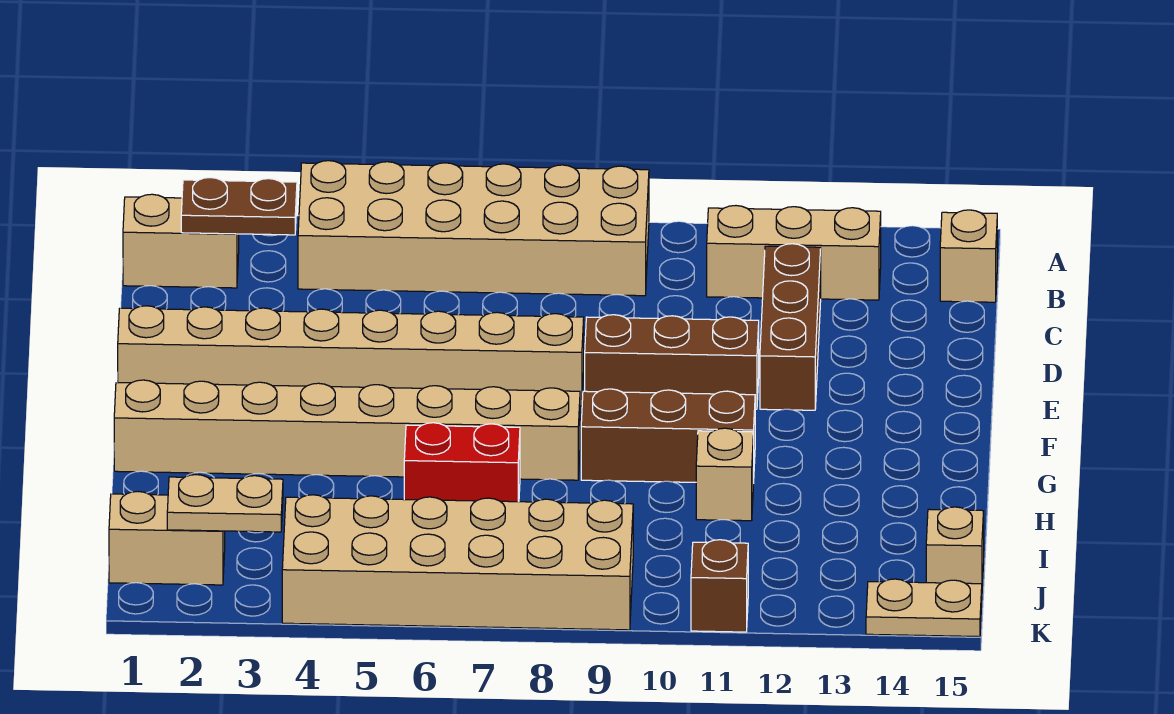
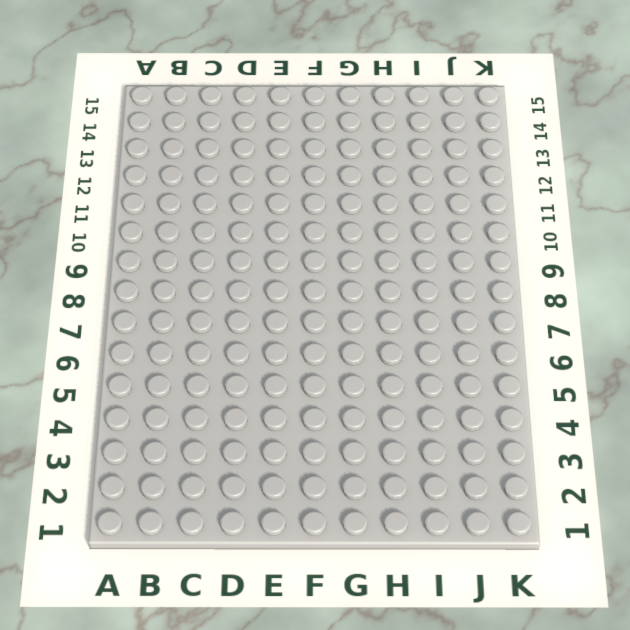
none -> tan brick A4:B9 level 1
none -> tan brick B1:B2 level 1
none -> tan brick B11:B13 level 1

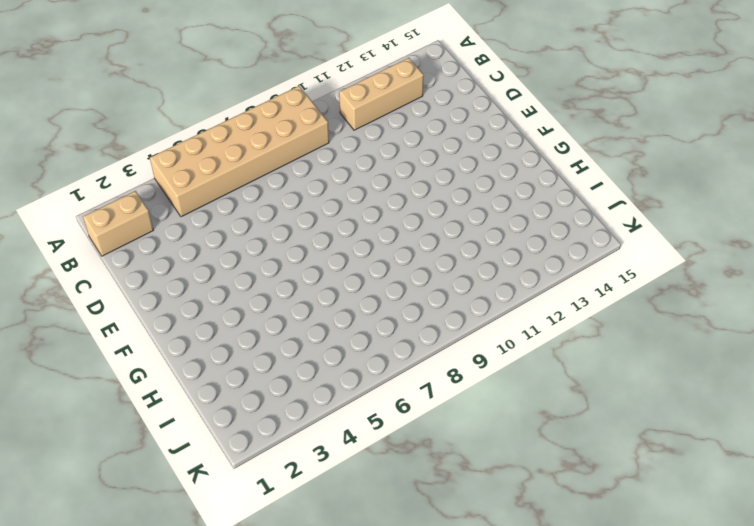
none -> tan brick B15 level 1
none -> brown brick C12:E12 level 1
none -> tan brick E1:E8 level 1

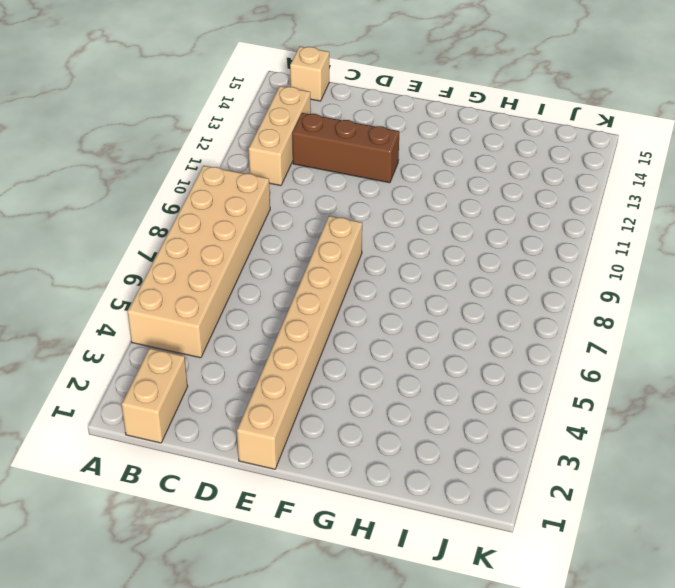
none -> brown brick E9:E11 level 1
none -> tan brick G1:G8 level 1
none -> brown brick G9:G11 level 1

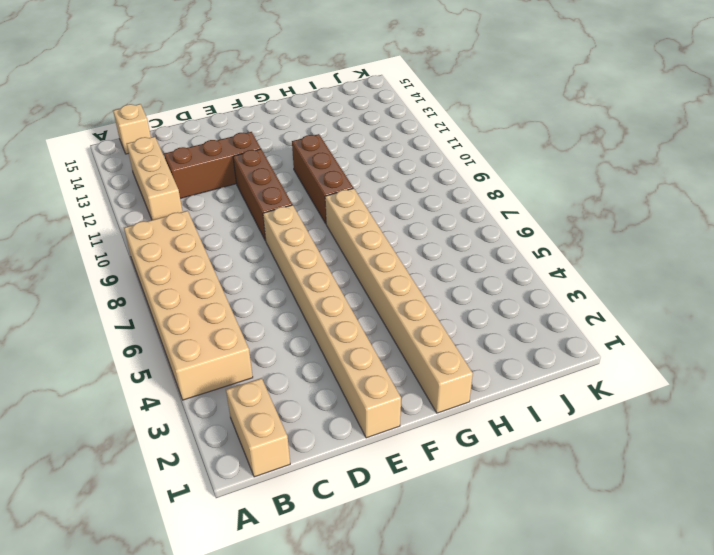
none -> red brick H6:H7 level 1
none -> tan brick H11 level 1
none -> tan brick J1:J2 level 1

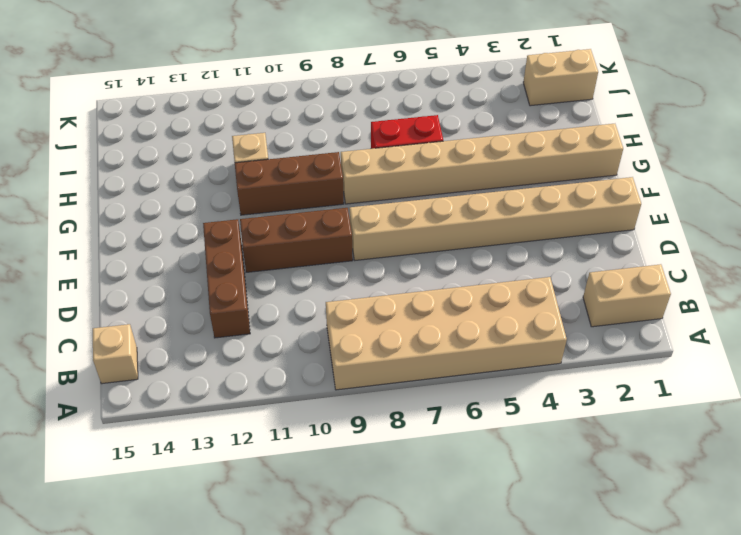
none -> tan brick B11:B13 level 1
none -> tan brick J4:K9 level 1
none -> tan brick J15 level 1

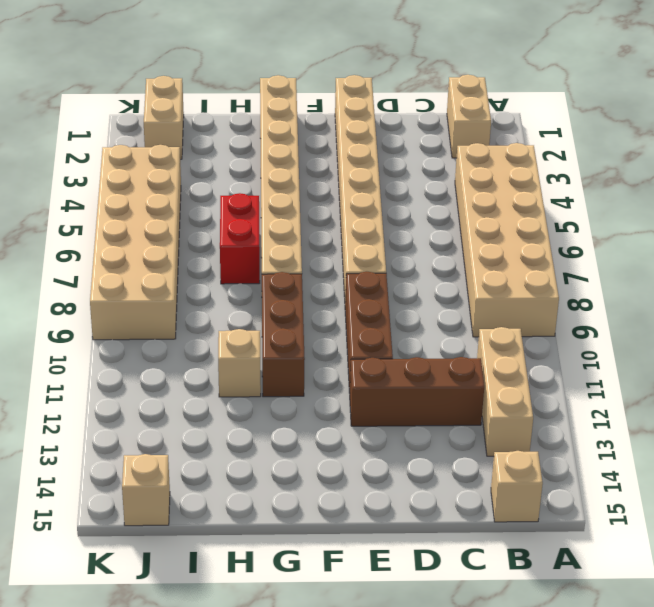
none -> brown brick K11 level 1
none -> tan plate K14:K15 level 1
none -> brown plate B2:B3 level 2

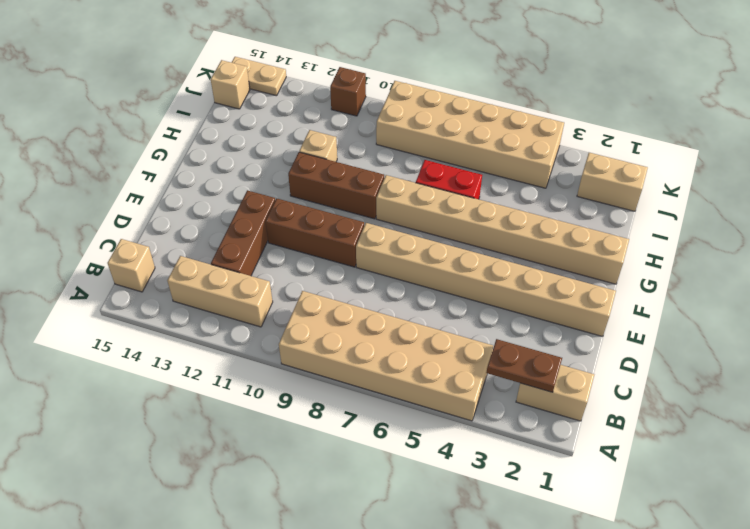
none -> tan plate J2:J3 level 2

